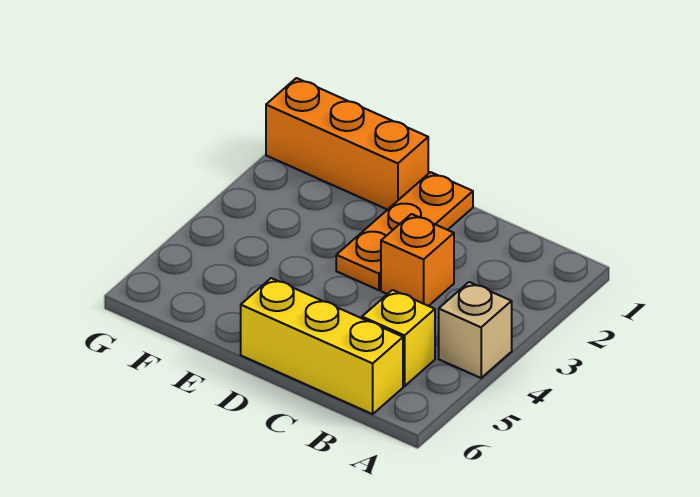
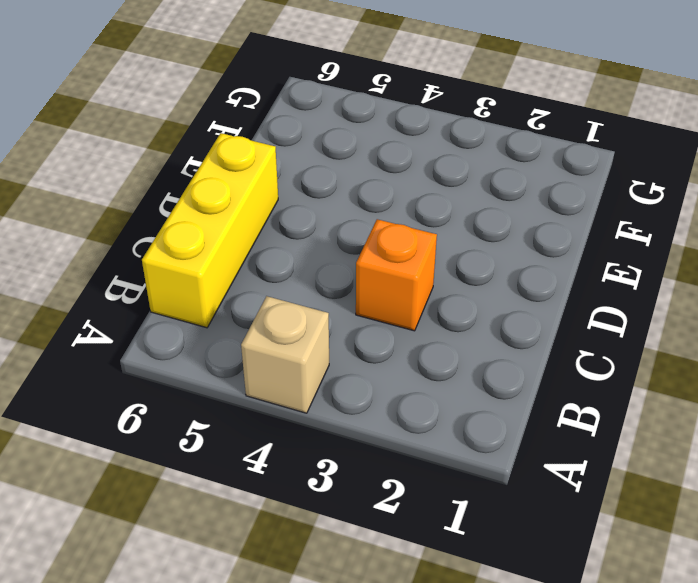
none -> yellow brick B5 level 1
none -> orange plate D1:D3 level 1

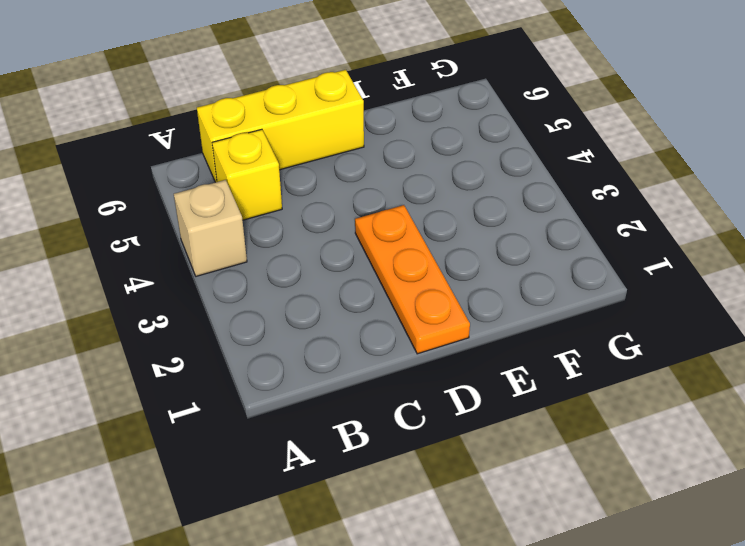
none -> orange brick C3 level 1
none -> orange brick E1:G1 level 1

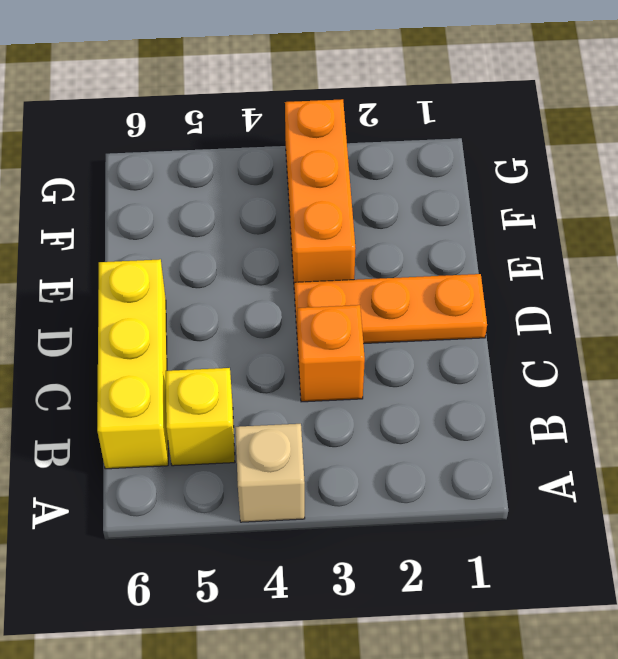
orange brick E3:G3 level 1 -> orange brick E1:G1 level 1

